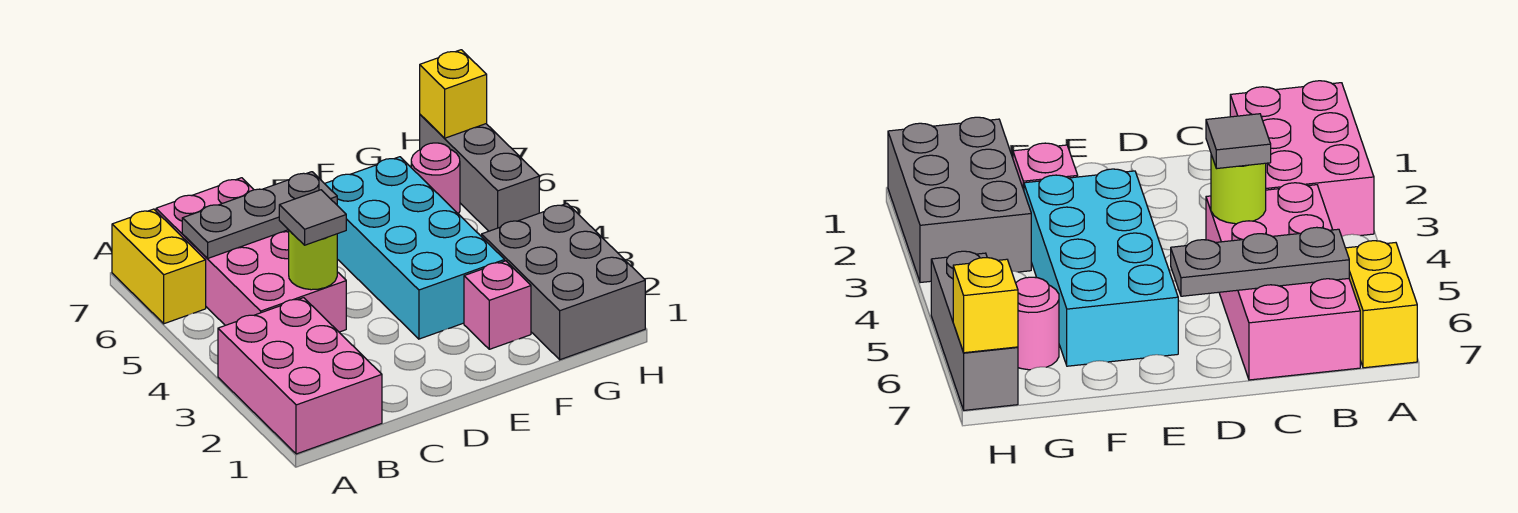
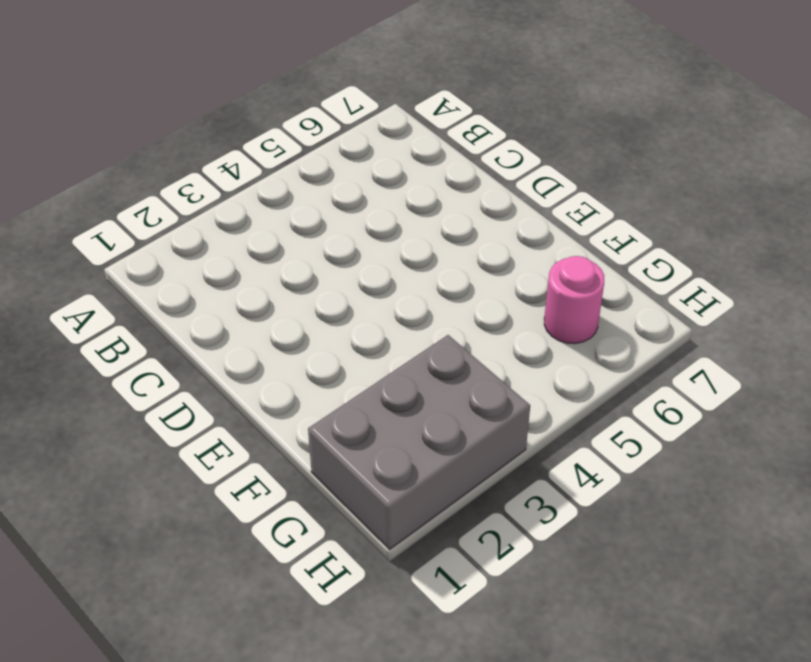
none -> pink brick A1:B3 level 1
none -> yellow brick A6:A7 level 1
none -> pink brick B4:C7 level 1

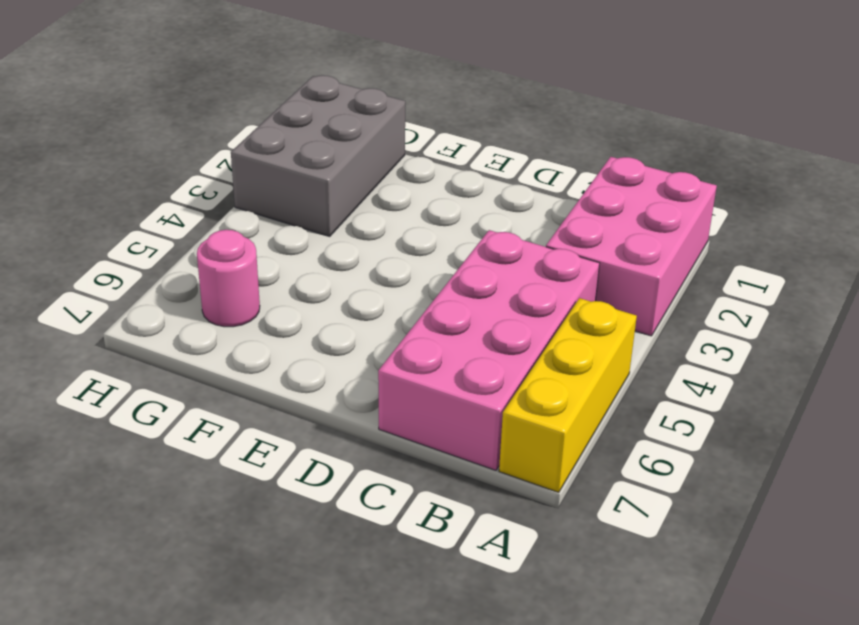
yellow brick A5:A7 level 1 -> yellow brick A6:A7 level 1
none -> cyan brick E3:F6 level 1
none -> pink brick F2 level 1
none -> grey brick H5:H7 level 1

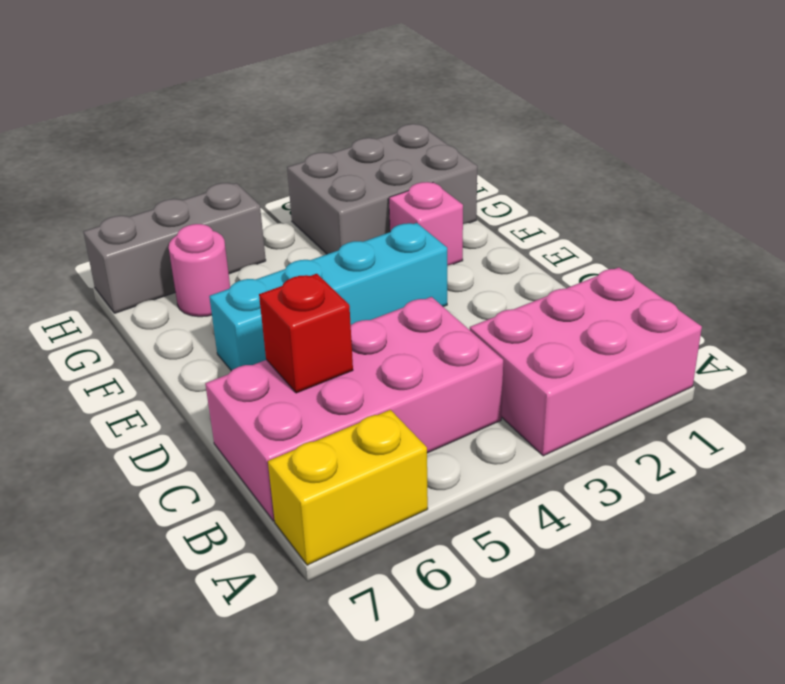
red brick C6 level 2 -> grey plate B6:D6 level 2
cyan brick E3:E6 level 1 -> cyan brick E3:F6 level 1
none -> lime round brick C4 level 2
none -> yellow brick H7 level 2
none -> grey tile C4 level 3

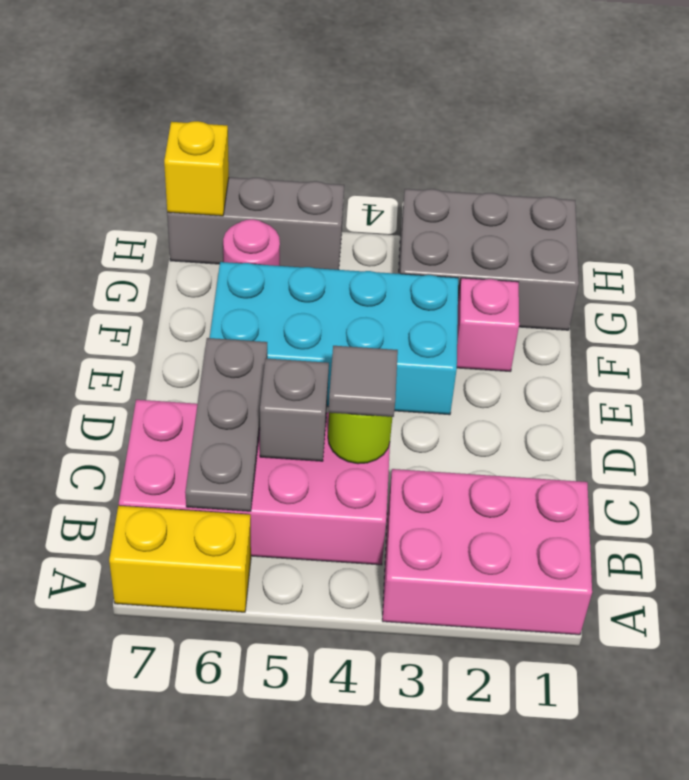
grey brick C5 level 2 -> none

